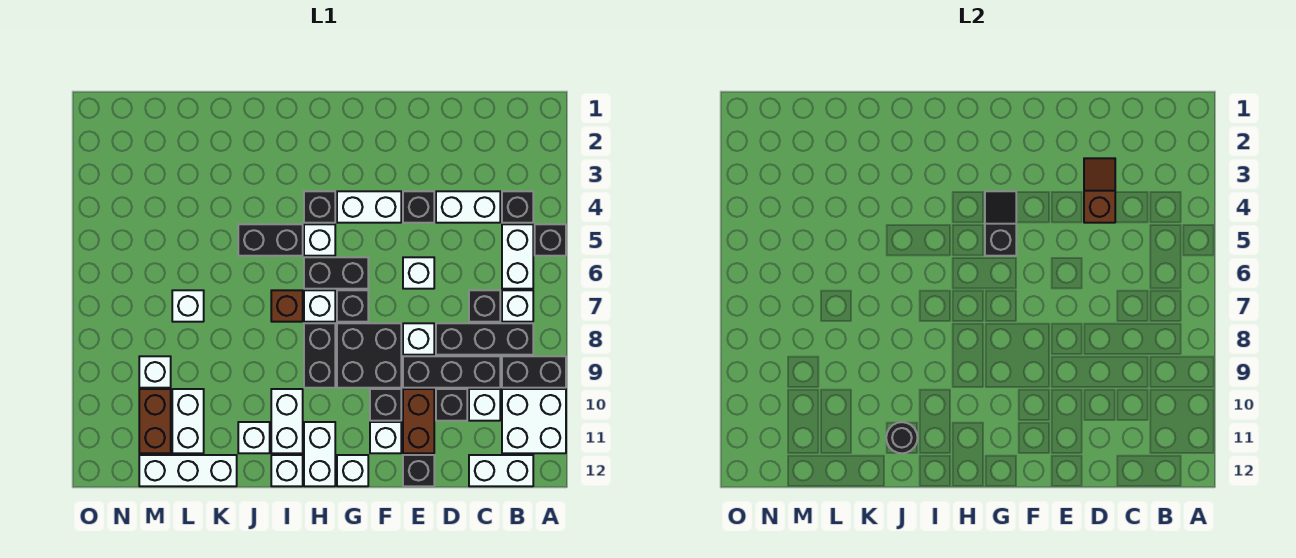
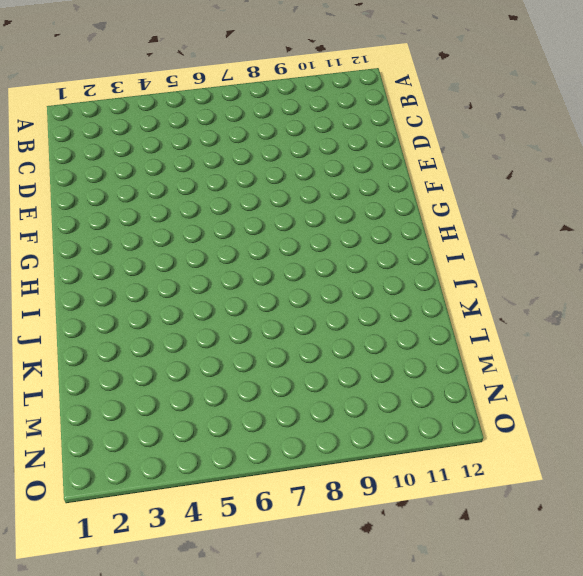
none -> black brick A5 level 1
none -> black brick A9:B9 level 1
none -> white brick A10:B11 level 1
none -> black brick B4 level 1

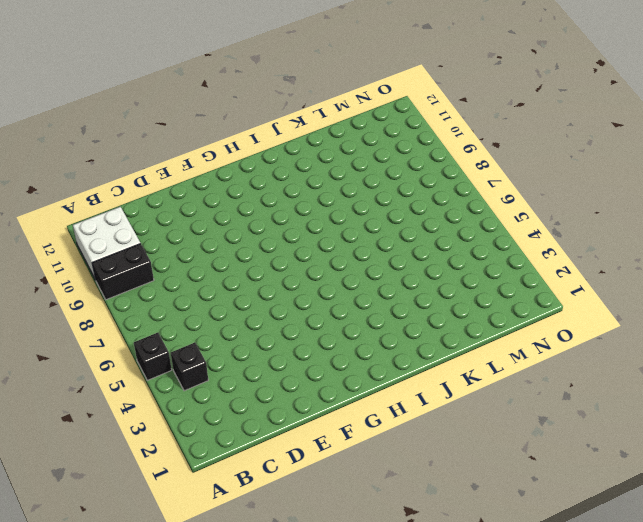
none -> white brick B5:B6 level 1
none -> white brick B7 level 1
none -> black brick B8:D8 level 1
none -> white brick B12:C12 level 1

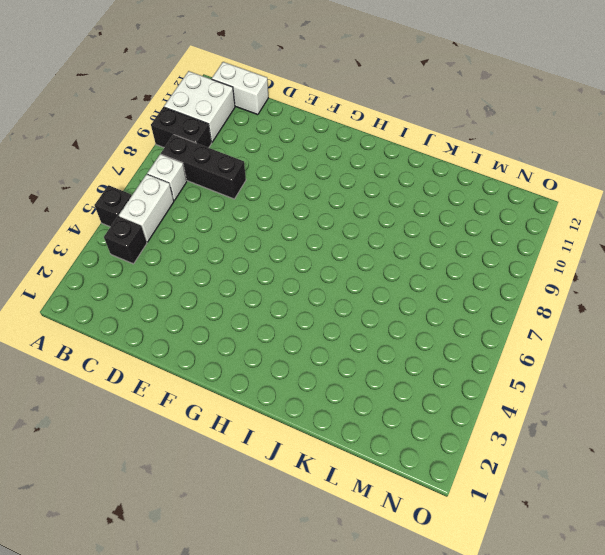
none -> white brick C4:D4 level 1
none -> black brick C7 level 1
none -> black brick C9:E9 level 1
none -> white brick C10 level 1

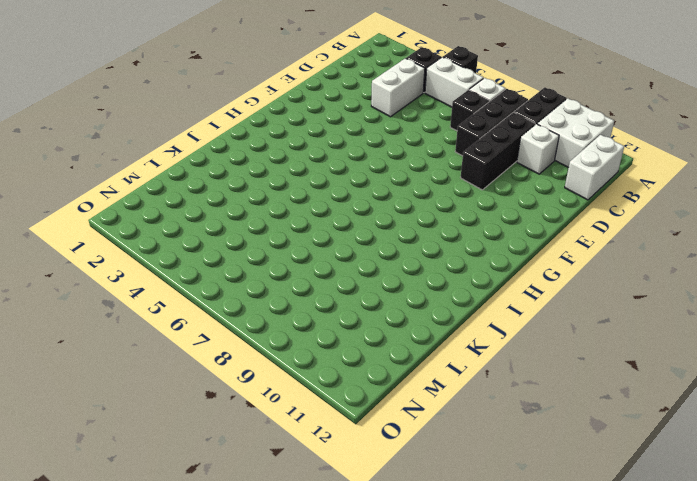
none -> black brick D10 level 1
none -> black brick E4 level 1
none -> white brick E6 level 1
none -> white brick E8 level 1

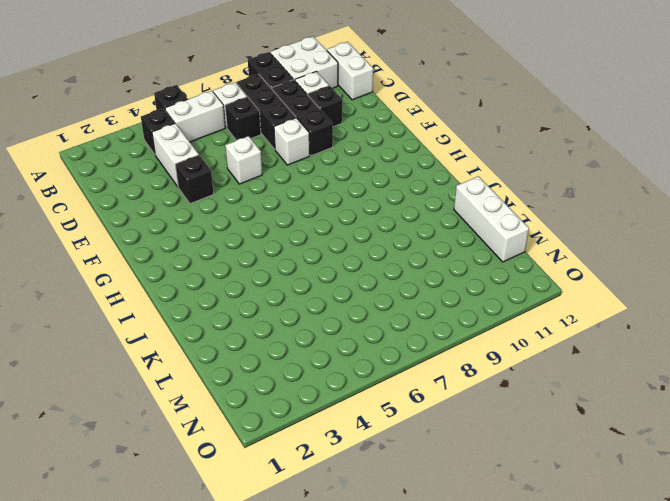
none -> brown brick E10:E11 level 1
none -> black brick E12 level 1
none -> white brick F4:G4 level 1
none -> black brick F8:G9 level 1

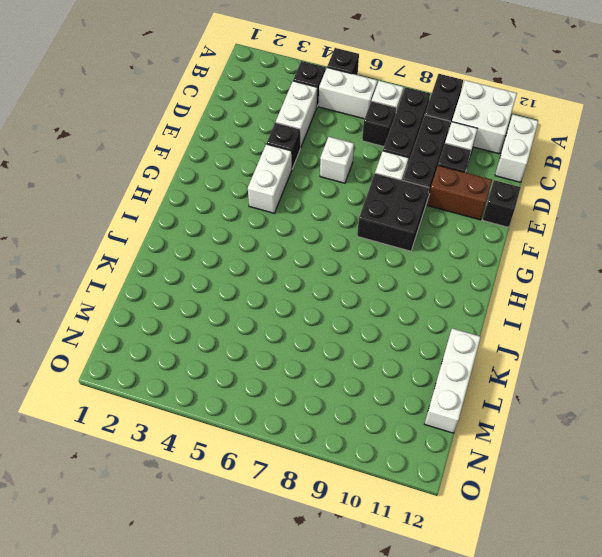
none -> black brick F10 level 1
none -> white brick F11 level 1
none -> black brick G6:H6 level 1
none -> black brick G7 level 1

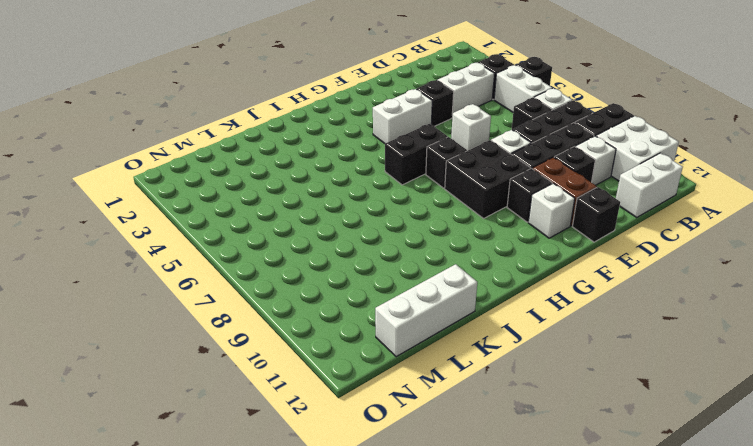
none -> white brick G12 level 1
none -> black brick H4 level 1
none -> white brick H5 level 1
none -> white brick H7 level 1

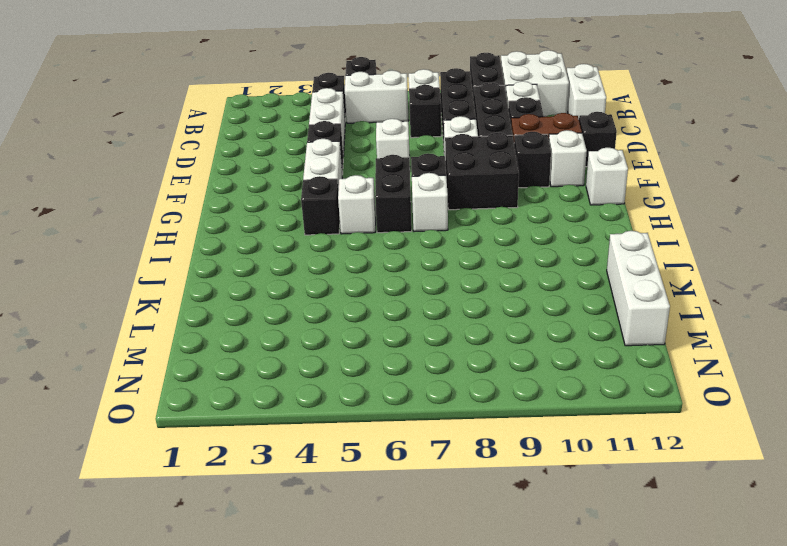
none -> black brick H8:H9 level 1
none -> white brick H11:H12 level 1
none -> black brick I5:J5 level 1
none -> brown brick I7 level 1

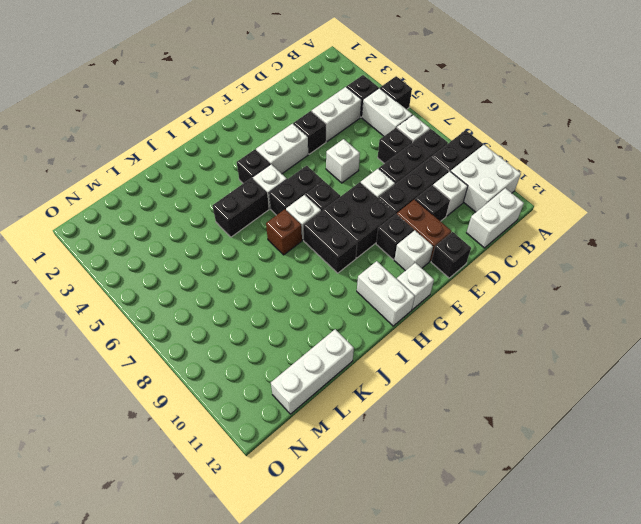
none -> white brick I10:I11 level 1
none -> white brick I12 level 1
none -> white brick J11 level 1
none -> white brick L7 level 1

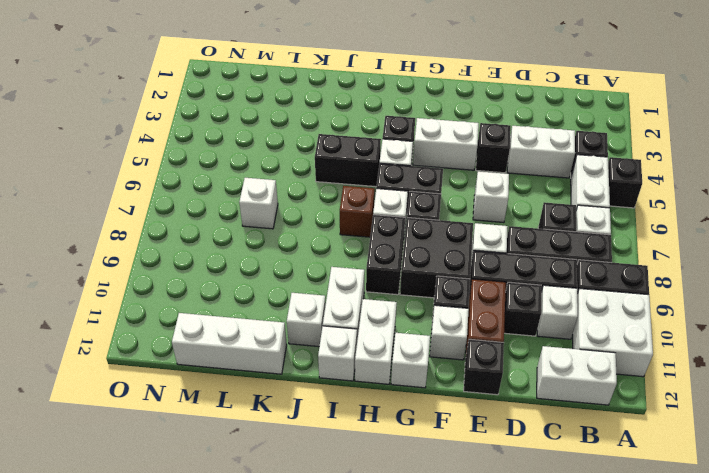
none -> white brick L10:L11 level 1
none -> white brick M9 level 1
none -> brown brick M10:M11 level 1
none -> brown slope D3:D4 level 2 top 4

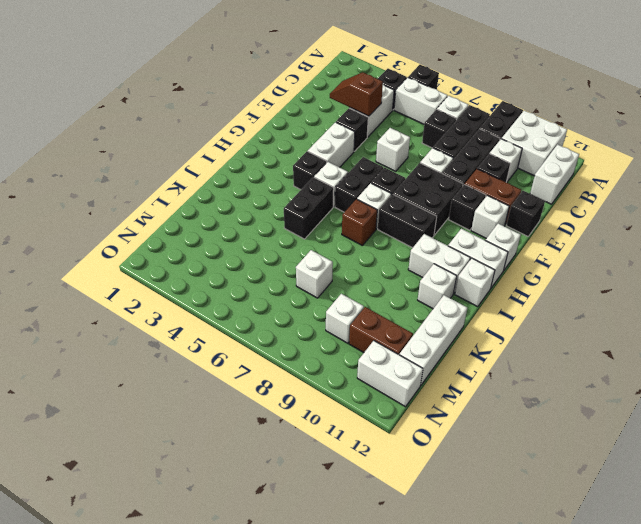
white brick N11:N12 level 1 -> white brick L10:L11 level 1
none -> black slope G4:G5 level 2 top 5
none -> black round brick J11 level 2

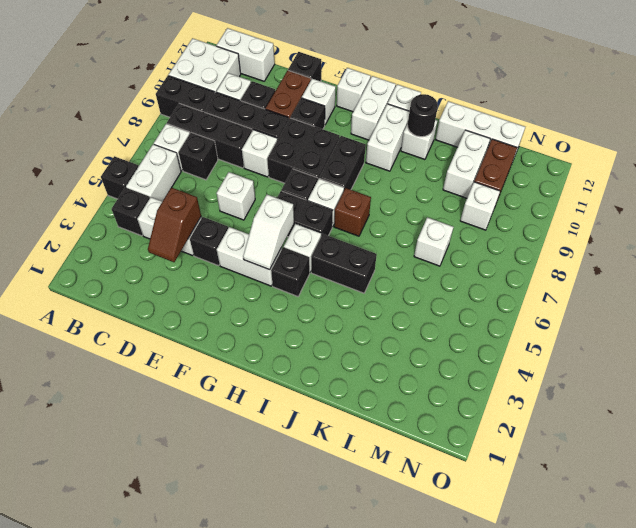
white slope G4:G5 level 2 top 5 -> black slope G4:G5 level 2 top 5

